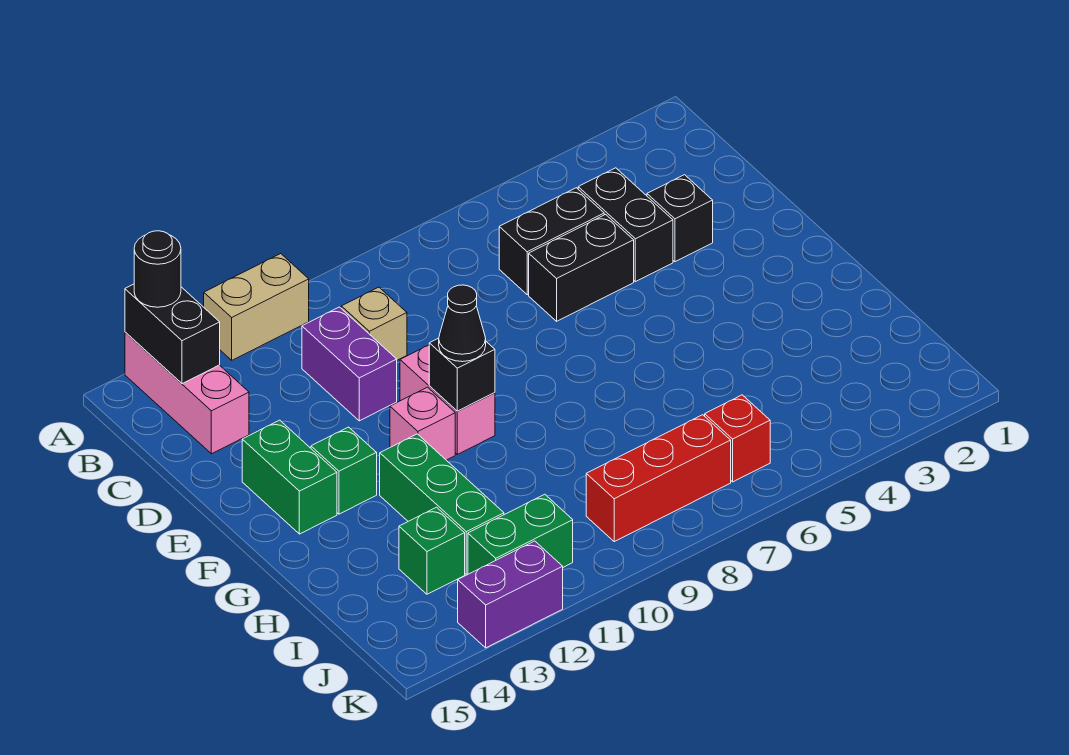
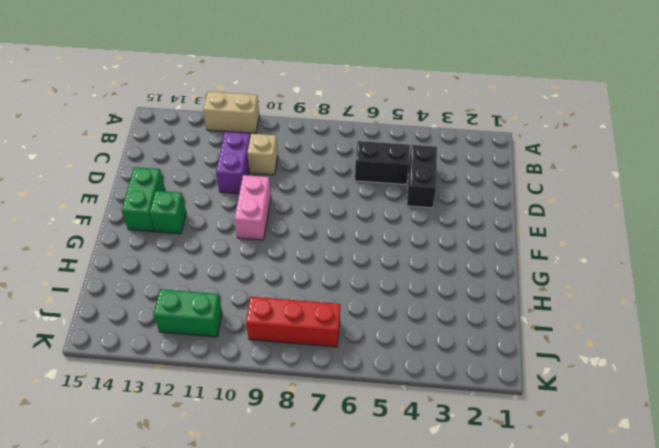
none -> pink brick A14:C14 level 1
none -> black brick D3 level 1
none -> black brick D5:D6 level 1

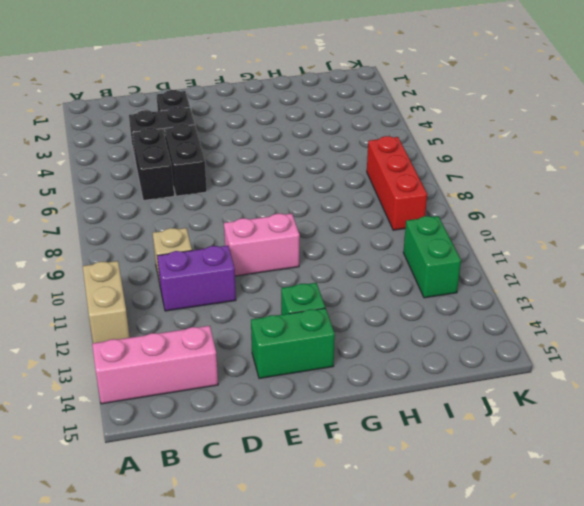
none -> pink brick F11 level 1
none -> green brick G12:I12 level 1
none -> green brick I13 level 1

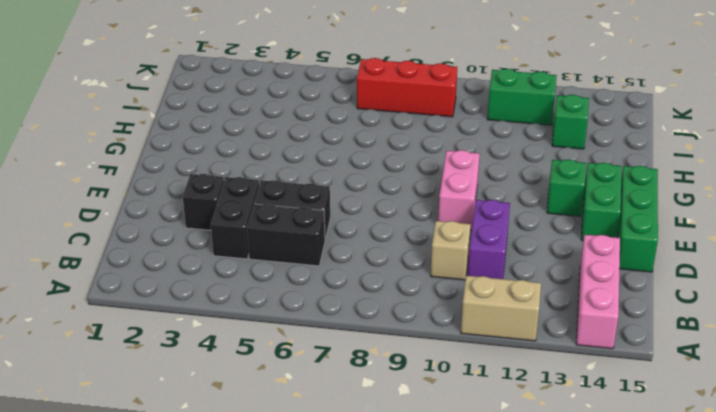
green brick D15:F15 level 1 -> green brick G12:I12 level 1
none -> pink brick F11 level 1
none -> red brick J6 level 1
none -> purple brick K12:K13 level 1

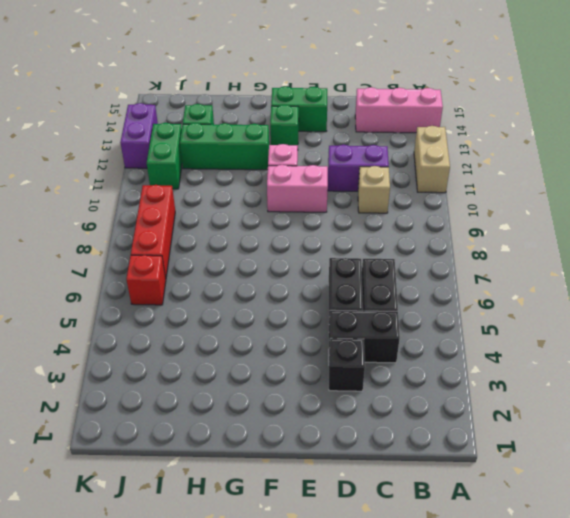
none -> black brick A14:B14 level 2
none -> black brick F10 level 2
none -> black round brick A14 level 3

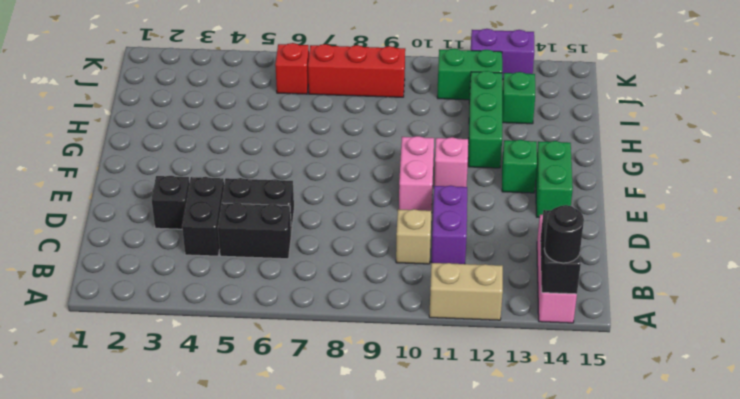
none -> black brick F10 level 2
none -> black cone F10 level 3

